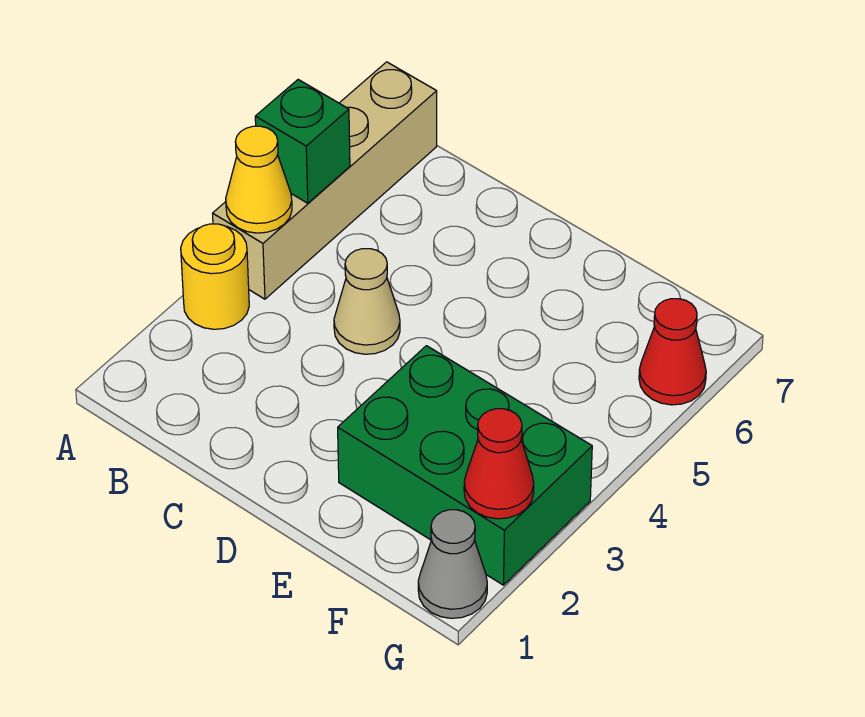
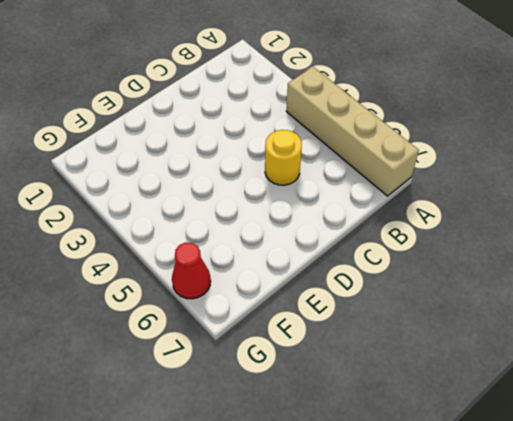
yellow round brick C5 level 1 -> yellow round brick A3 level 1
none -> tan cone C4 level 1
none -> green brick E2:G3 level 1

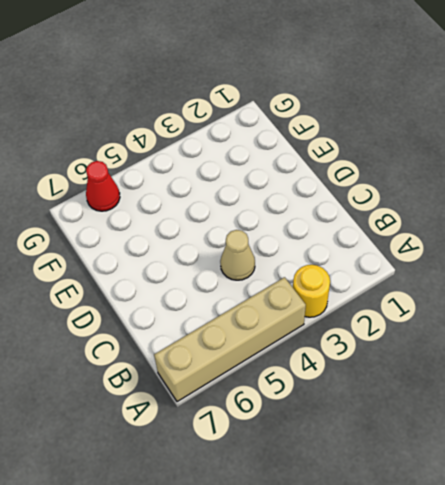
none -> green brick E2:G3 level 1
none -> grey cone G1 level 1

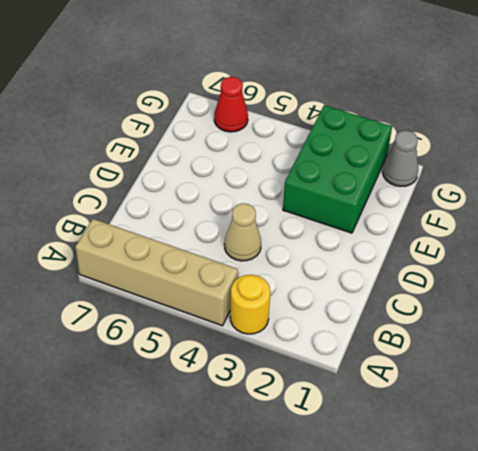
none -> yellow cone A4 level 2
none -> green brick A5 level 2

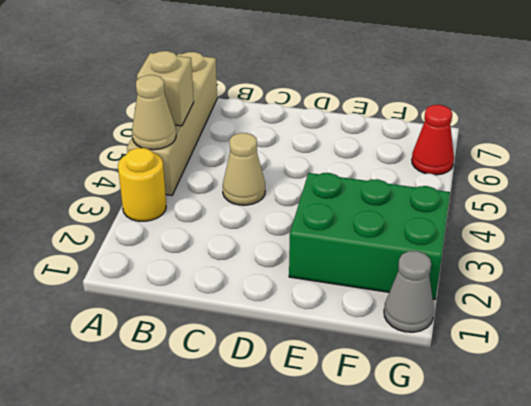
tan cone A4 level 2 -> yellow cone A4 level 2
tan brick A5 level 2 -> green brick A5 level 2
none -> red cone G2 level 2

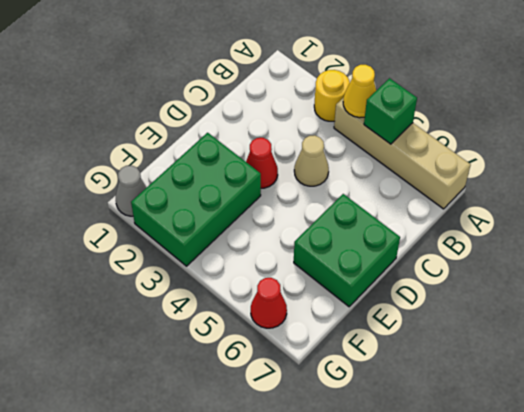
red cone D3 level 1 -> red cone G2 level 2
green brick D6:E7 level 1 -> none

